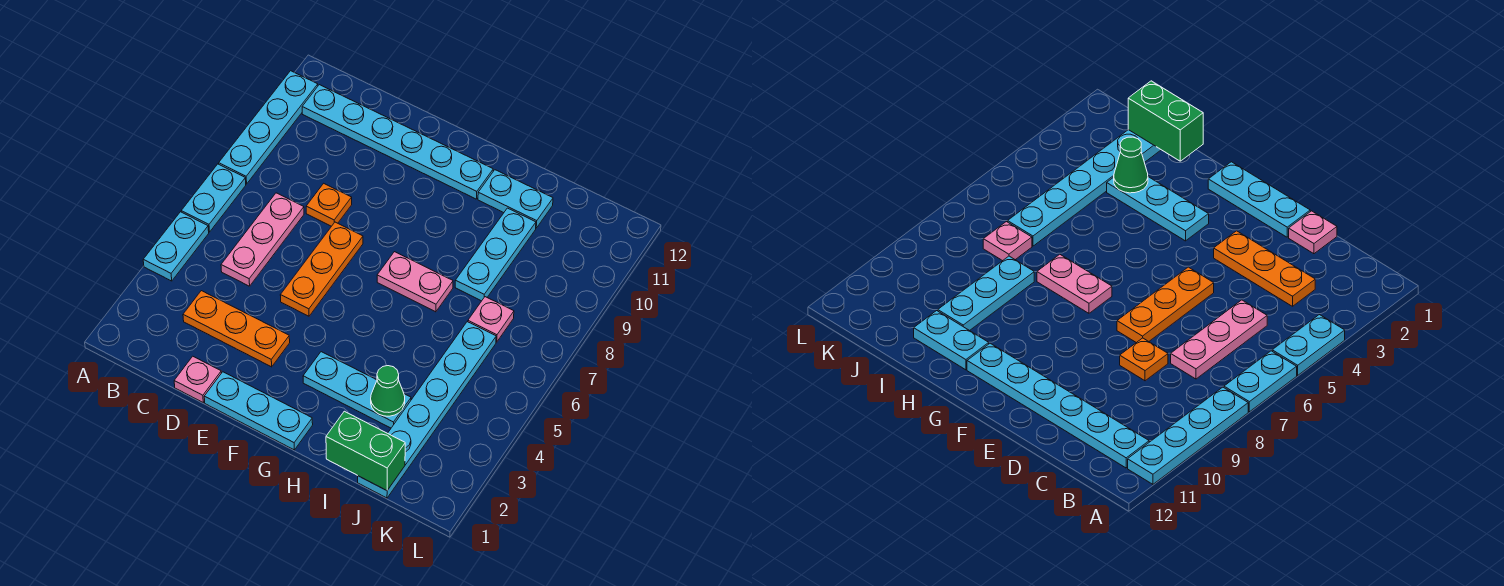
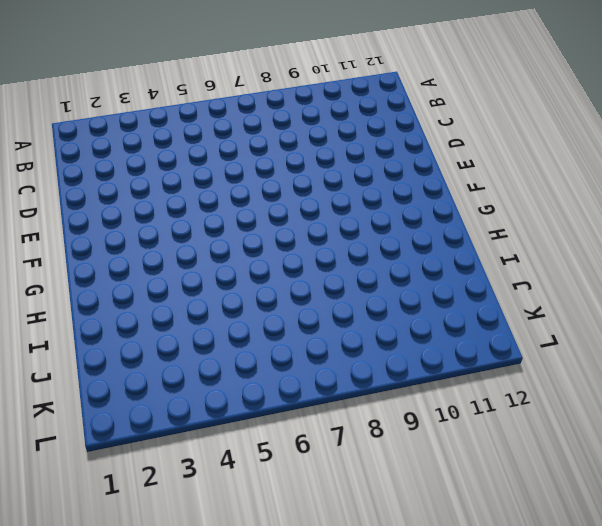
none -> cyan plate A4:A5 level 1
none -> cyan plate A6:A7 level 1
none -> cyan plate A8:A11 level 1

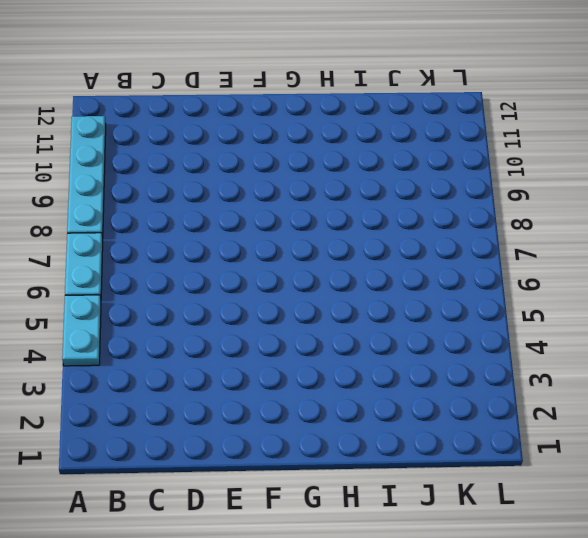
none -> cyan plate B11:G11 level 1
none -> orange plate C3:E3 level 1
none -> pink plate C5:C7 level 1

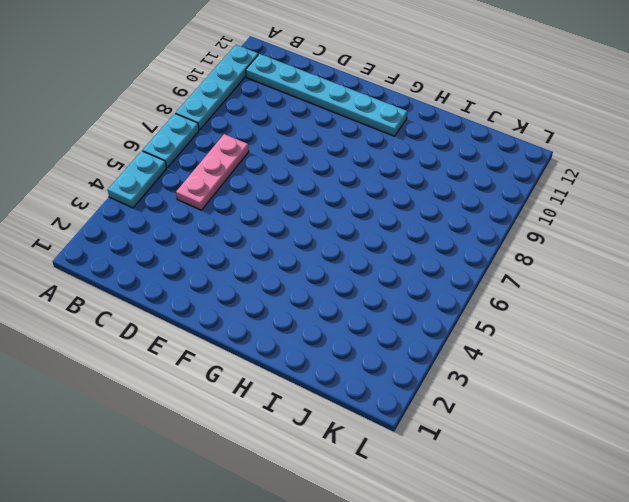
none -> orange plate C3:E3 level 1
none -> pink plate D1 level 1
none -> orange plate D8 level 1

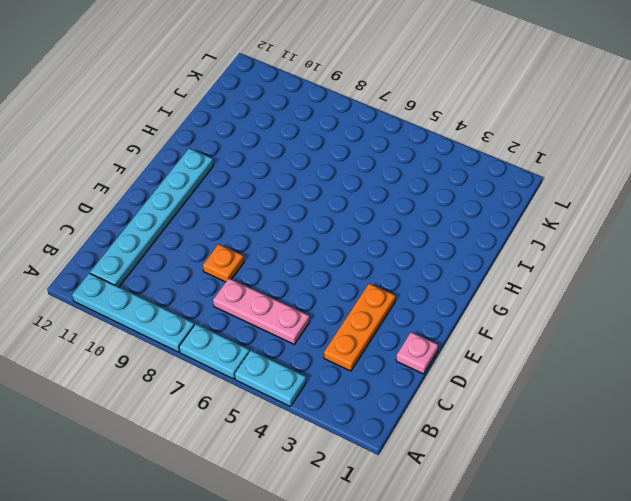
none -> cyan plate E1:G1 level 1
none -> orange plate E5:E7 level 1
none -> cyan plate G3:I3 level 1

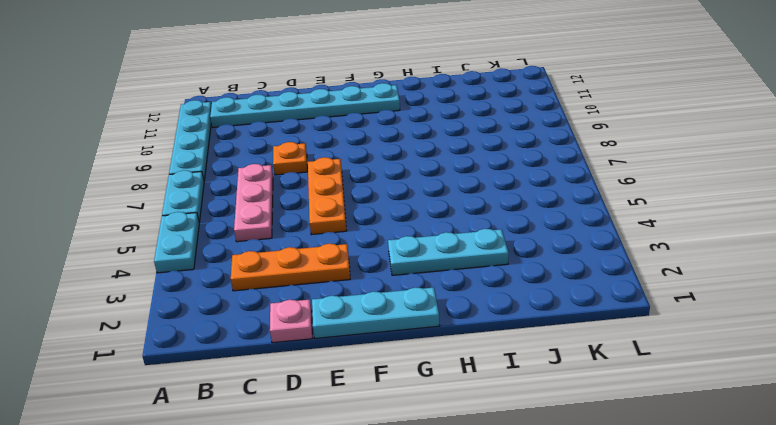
none -> pink plate G7:H7 level 1
none -> cyan plate H11:I11 level 1
none -> cyan plate I8:I10 level 1

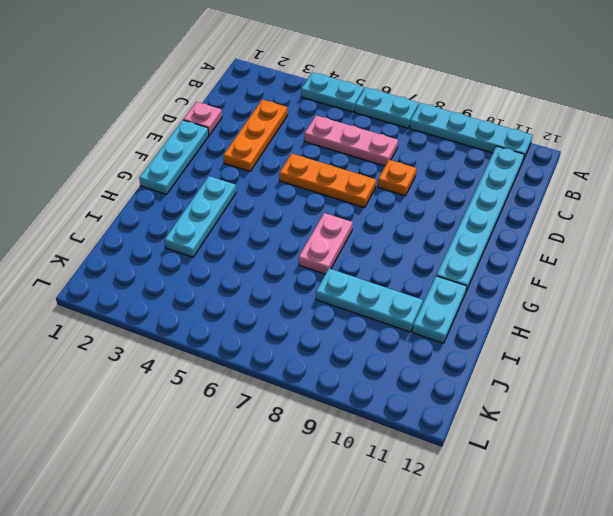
none -> cyan plate J1:J6 level 1
none -> pink plate J7 level 1
none -> green brick I1:J1 level 2

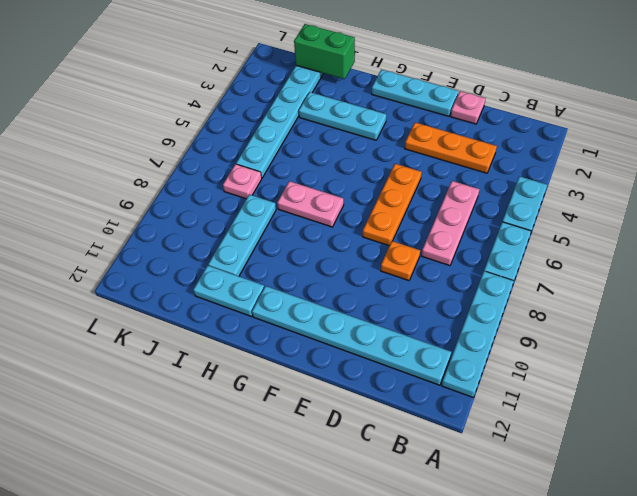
none -> green cone I3 level 2

